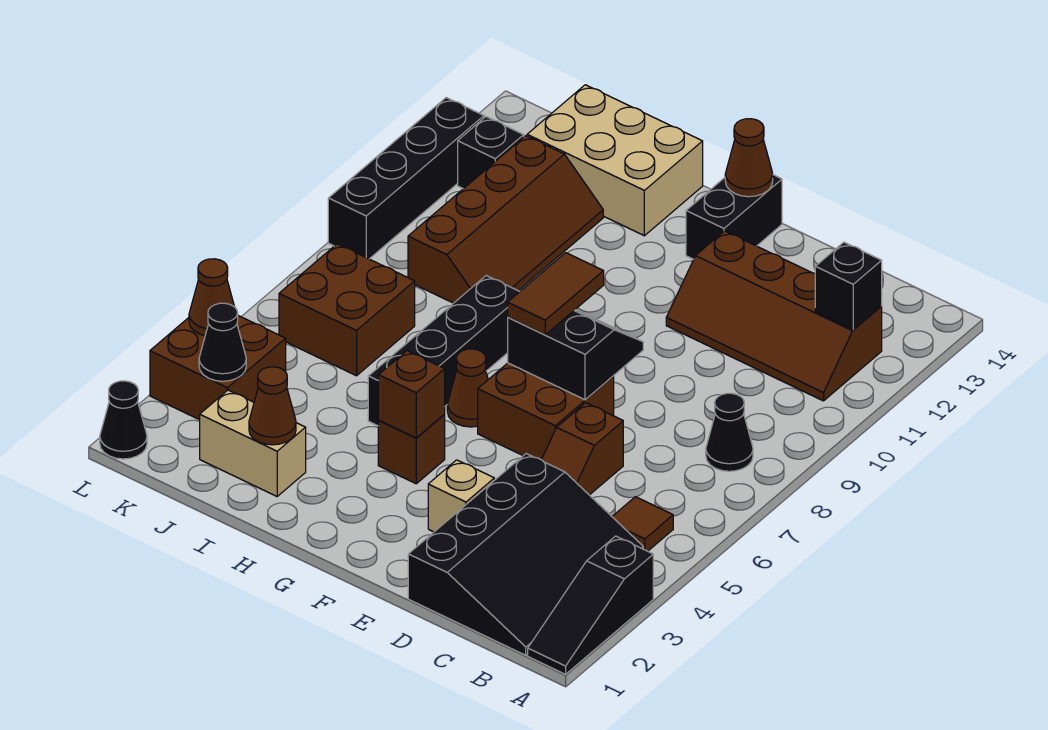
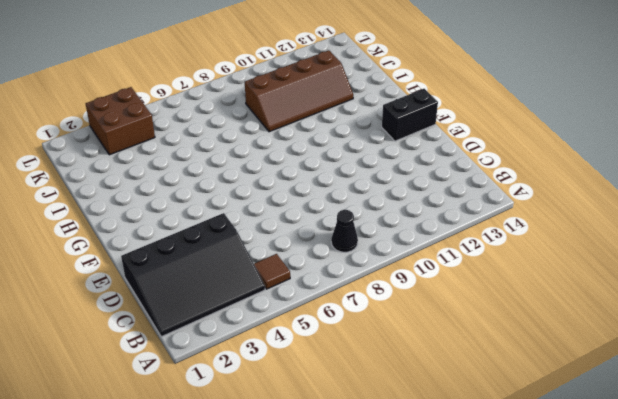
none -> black slope A1:A3 level 1 top 3
none -> brown slope B11:E12 level 1 top 12
none -> brown slope D5:D6 level 1 top 6

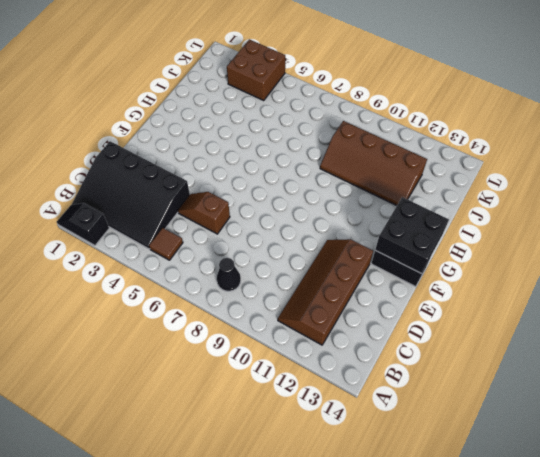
black slope A1:A2 level 1 top 2 -> black slope A1:A3 level 1 top 3
black brick F13:G14 level 2 -> brown cone F14 level 2
none -> tan brick E3 level 1
none -> brown brick E6:F7 level 1
none -> brown brick G4 level 1

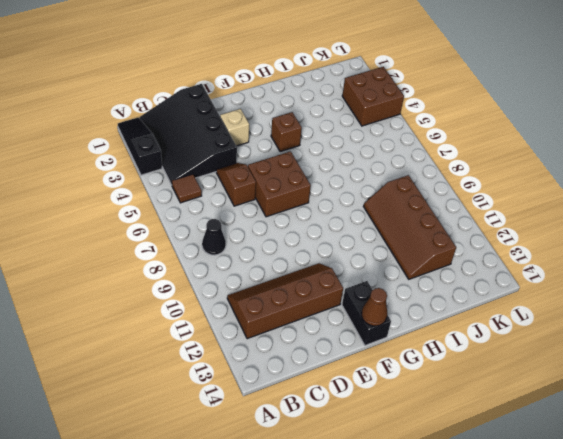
none -> brown cone G6 level 1
none -> black brick H5:H8 level 1
none -> tan brick H13:J14 level 1

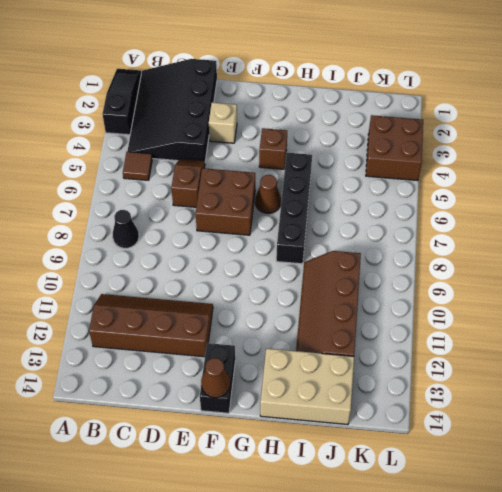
none -> tan brick I2:J2 level 1
none -> brown brick J6:K7 level 1
none -> black brick K12 level 1

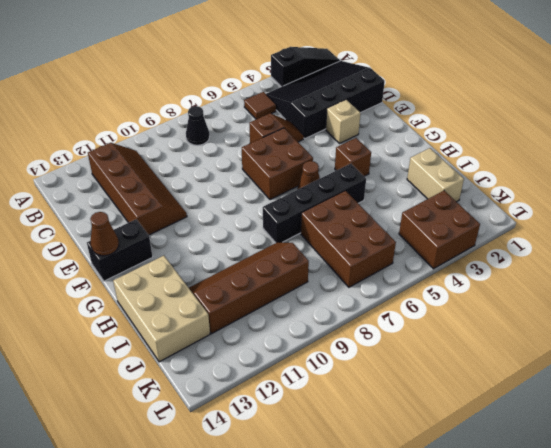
brown brick I6:K7 level 1 -> brown brick J6:K7 level 1
none -> black brick K12 level 1
none -> black cone L1 level 1
none -> black brick L9:L12 level 1

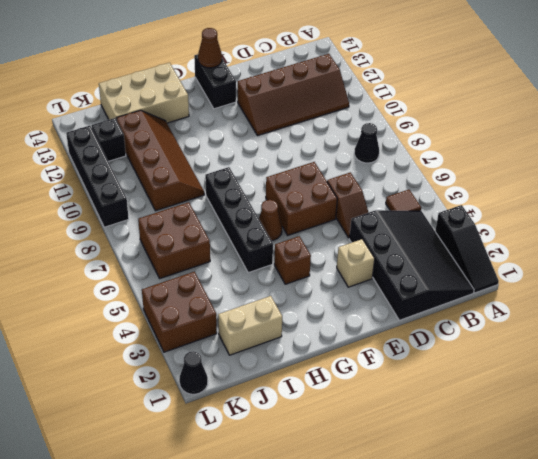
none -> black brick B12 level 2
none -> black slope E7:F8 level 2 top 7
none -> brown brick G4 level 2

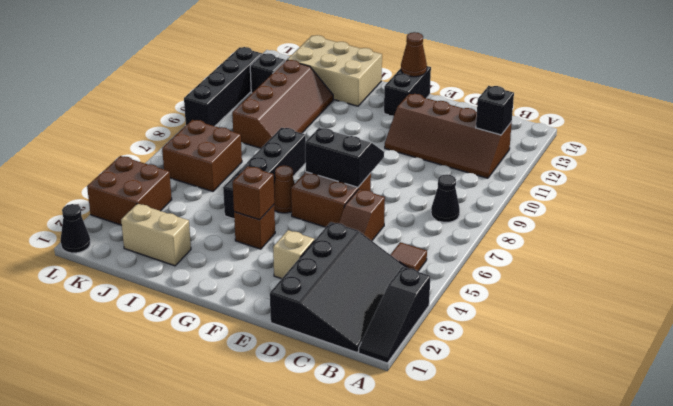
none -> brown cone I2 level 2
none -> black cone K3 level 2
none -> brown cone L4 level 2

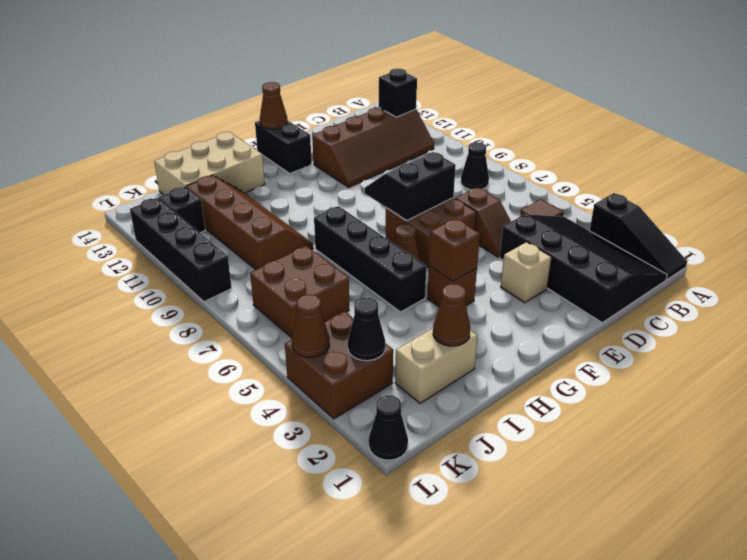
none -> brown tile F7:F8 level 3

